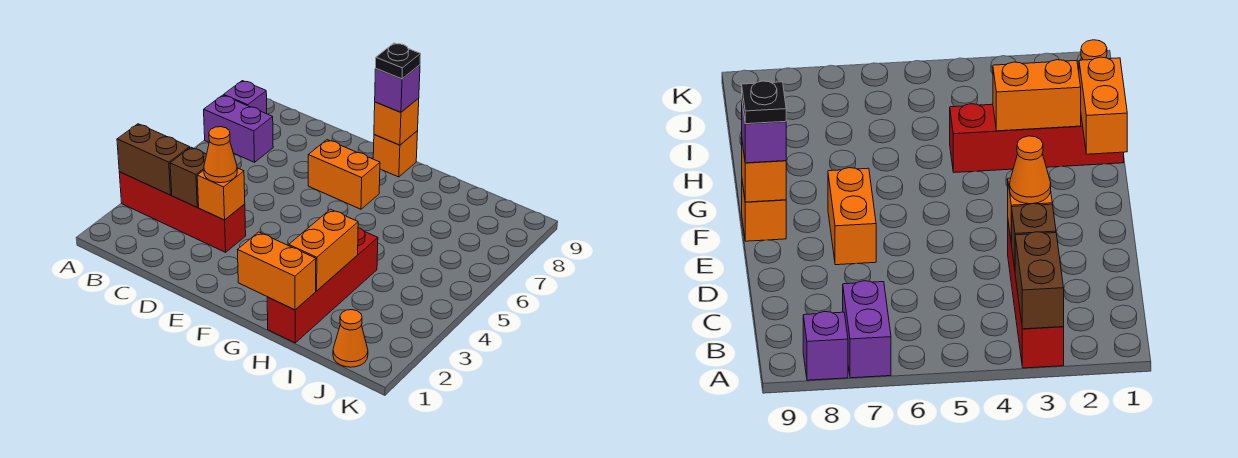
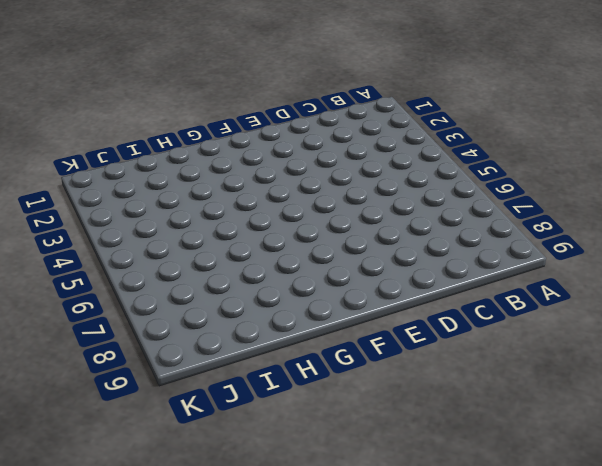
none -> red brick A3:D3 level 1
none -> purple brick A7:B7 level 1
none -> purple brick A8 level 1

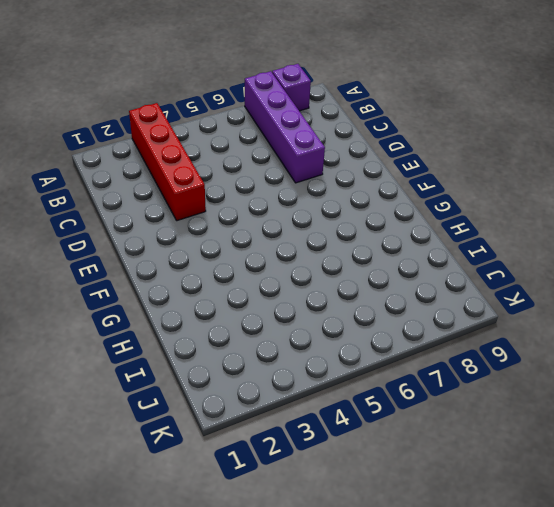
purple brick A7:D7 level 1 -> purple brick A7:B7 level 1
none -> orange brick E7:F7 level 1
none -> orange brick F9 level 1
none -> red brick H1:H4 level 1

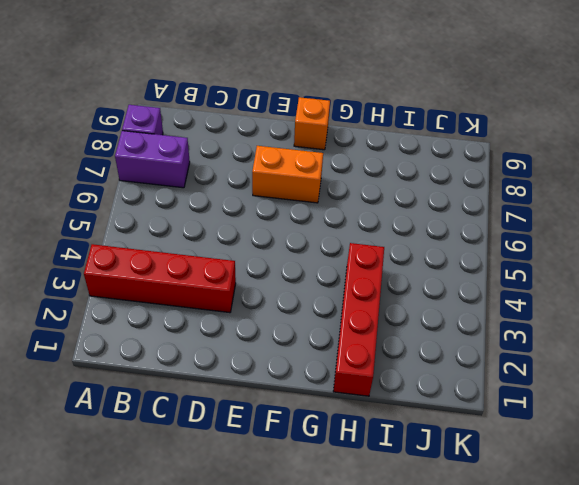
none -> orange cone J1 level 1
none -> brown brick A3:B3 level 2
none -> brown brick C3 level 2

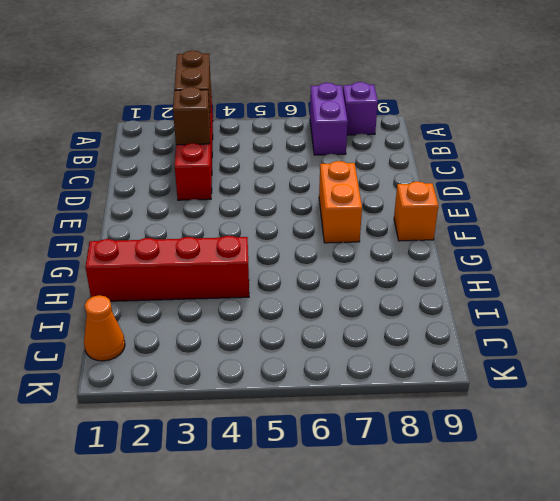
none -> orange brick D3 level 2
none -> orange brick F9 level 2
none -> orange brick G1:H1 level 2

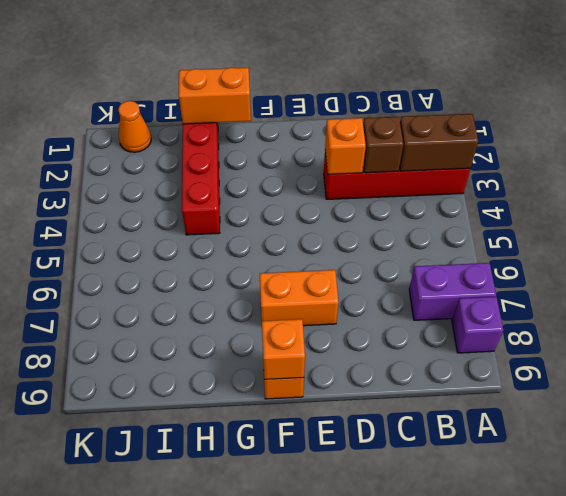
none -> orange brick H2:H3 level 2
none -> orange cone D3 level 3
none -> purple brick F9 level 3

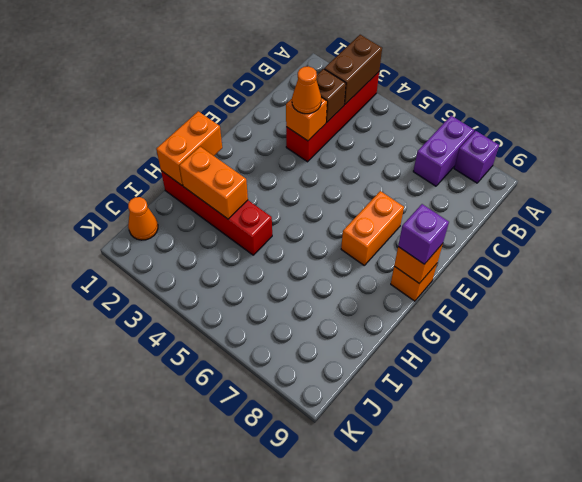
none -> black plate F9 level 4

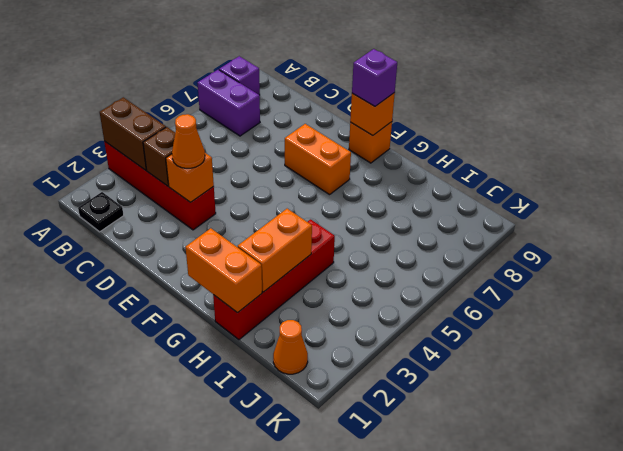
black plate B1 level 1 -> black plate F9 level 4

